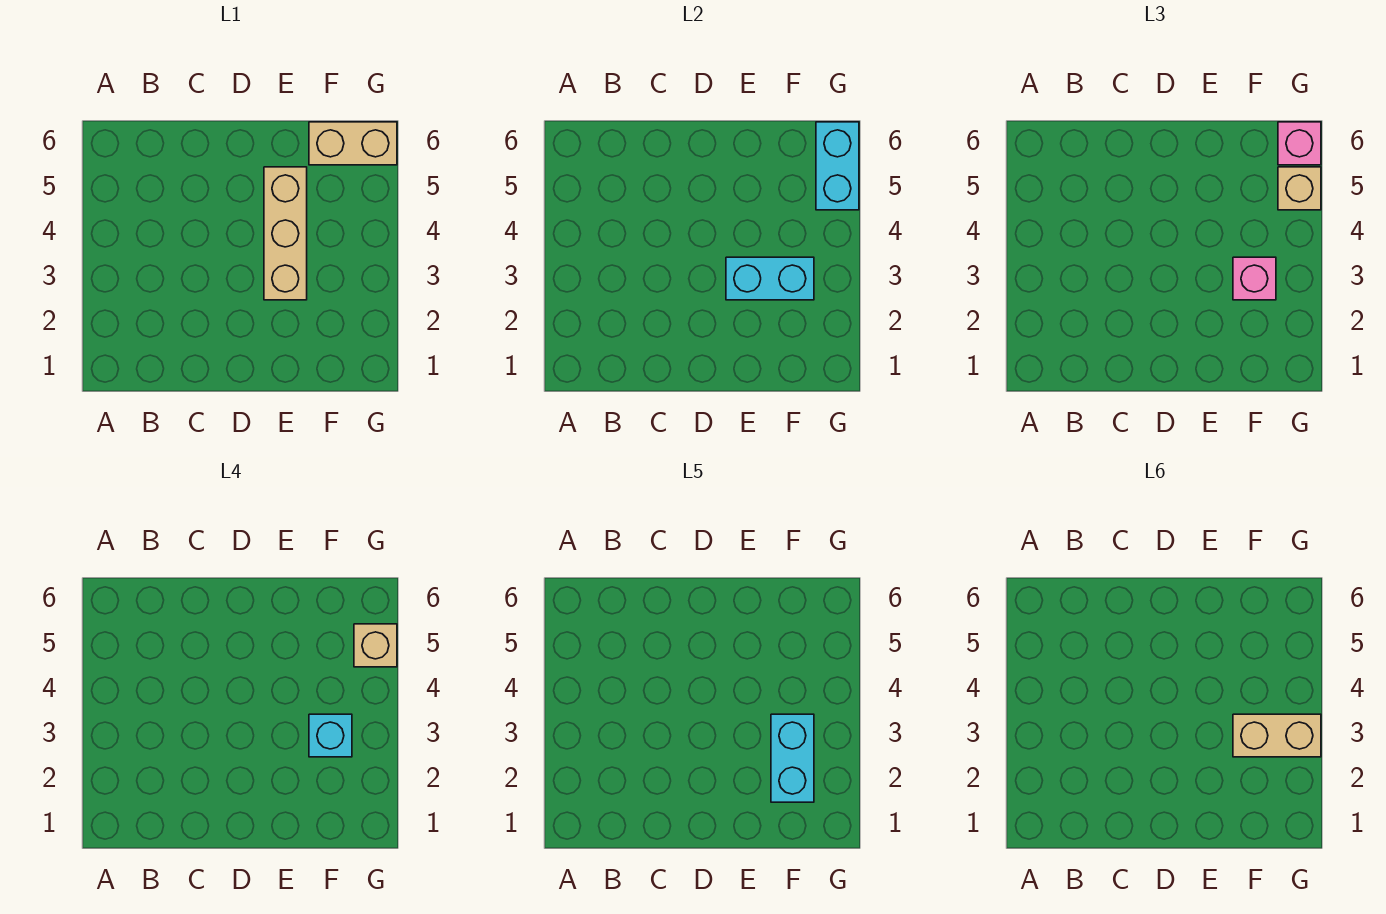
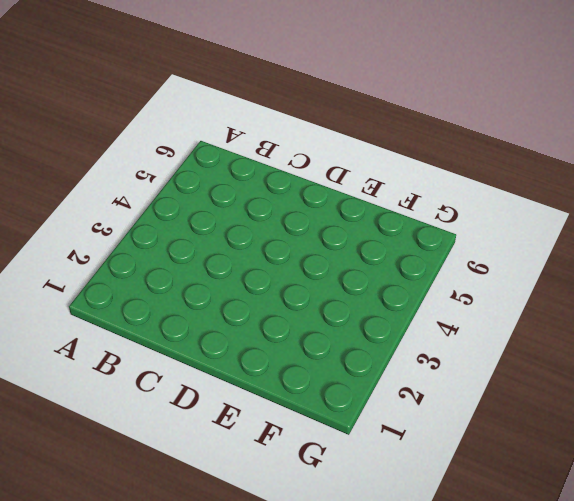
none -> tan brick E3:E5 level 1
none -> tan brick F6:G6 level 1

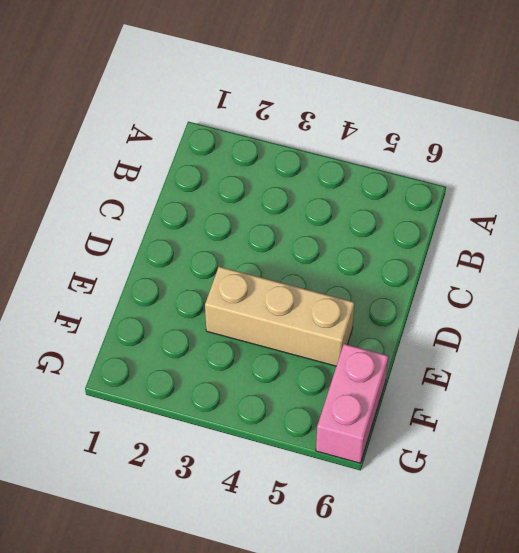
pink brick F6:G6 level 1 -> tan brick F6:G6 level 1
none -> cyan brick E3:F3 level 2
none -> cyan brick G5:G6 level 2

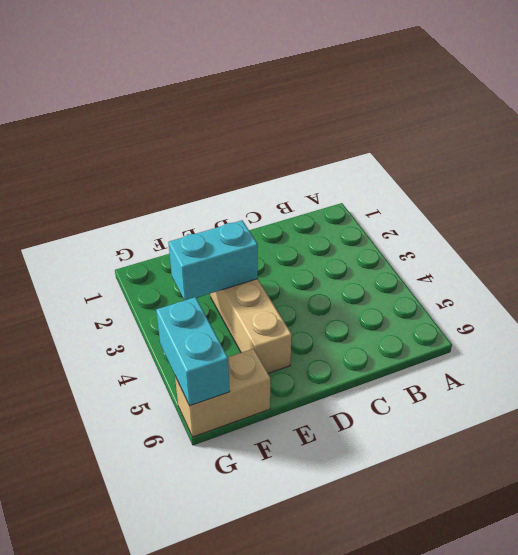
none -> pink brick F3 level 3
none -> tan brick G5 level 3

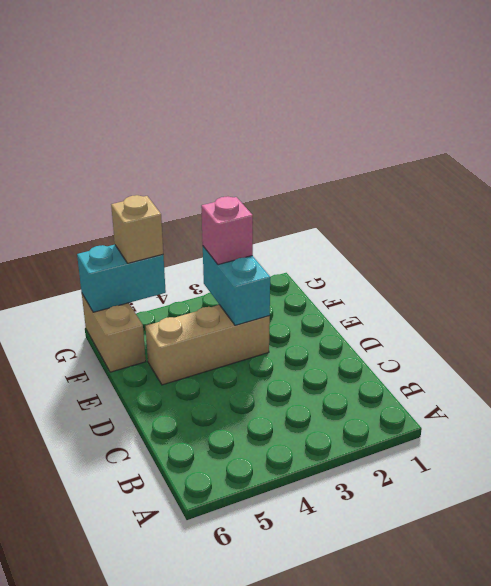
none -> pink brick G6 level 3
none -> cyan brick F3 level 4

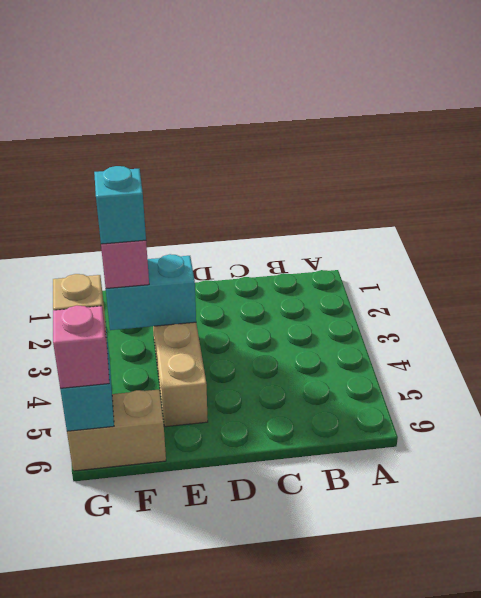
none -> tan brick G5 level 4
none -> cyan brick F2:F3 level 5

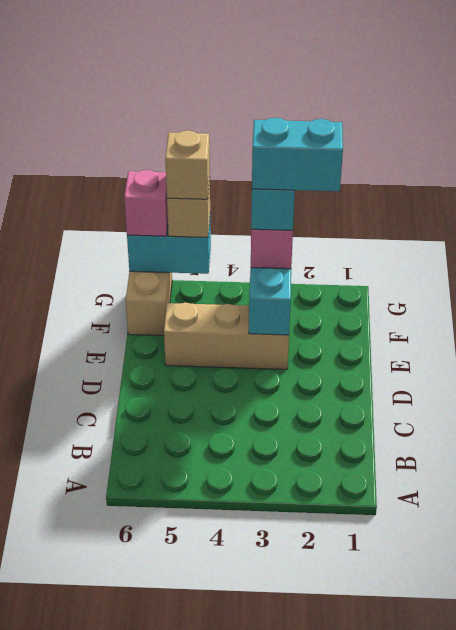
none -> tan brick F3:G3 level 6

